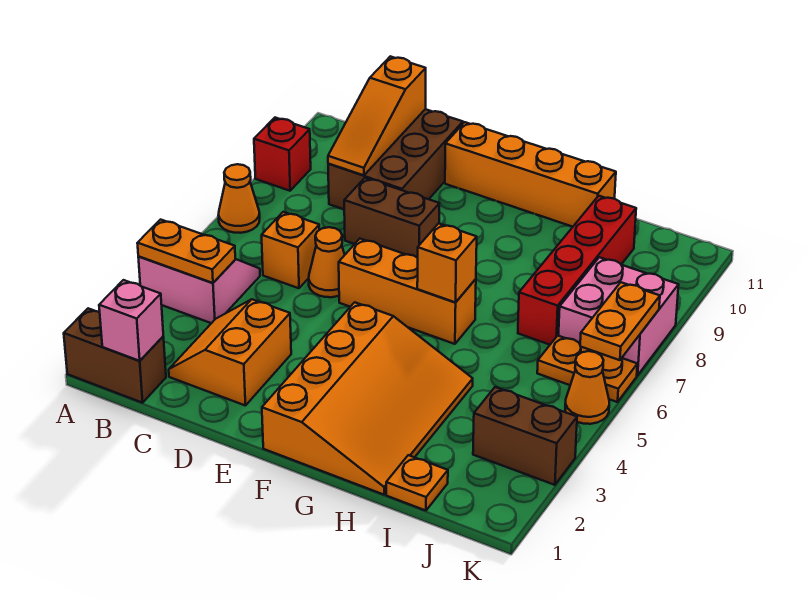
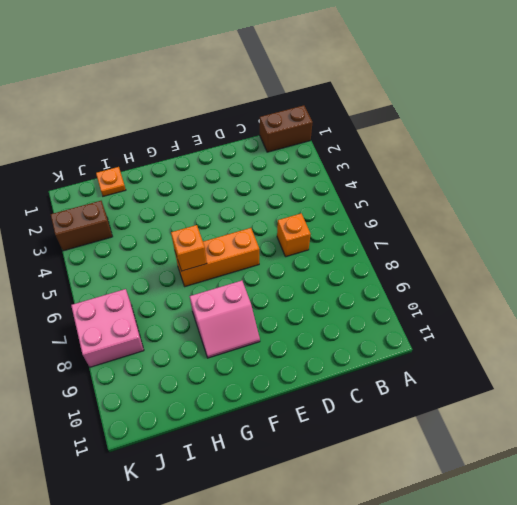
pink slope F8:G9 level 1 top 8 -> pink slope A4:B5 level 1 top 4
none -> orange cone A7 level 1
none -> red brick A9 level 1
none -> orange slope C2:D3 level 1 top D

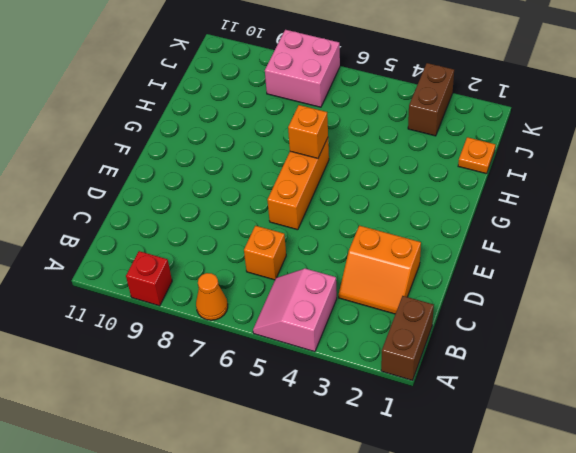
none -> brown brick C9:D11 level 1
none -> orange cone D6 level 1
none -> brown brick D8:E8 level 1

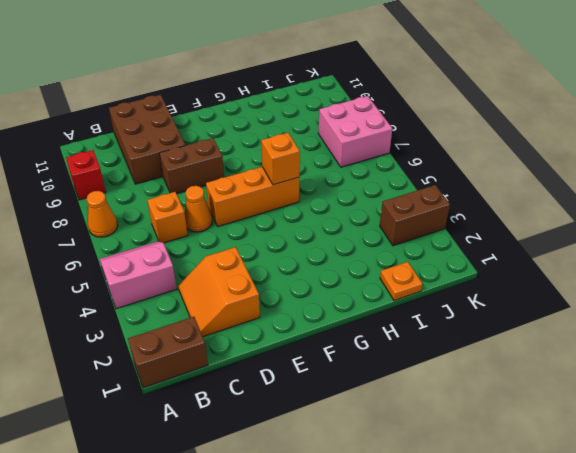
none -> orange brick E11:H11 level 1
none -> orange slope F1:H4 level 1 top F
none -> red brick I7:I10 level 1

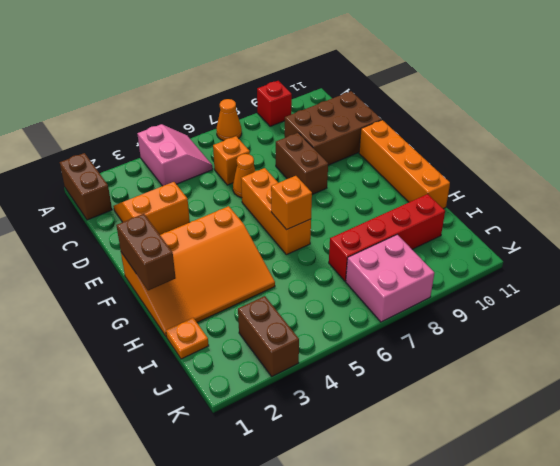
brown brick F1:G1 level 2 -> none
none -> orange plate J6:K6 level 1
none -> orange cone K5 level 1
none -> orange plate A4:B4 level 2

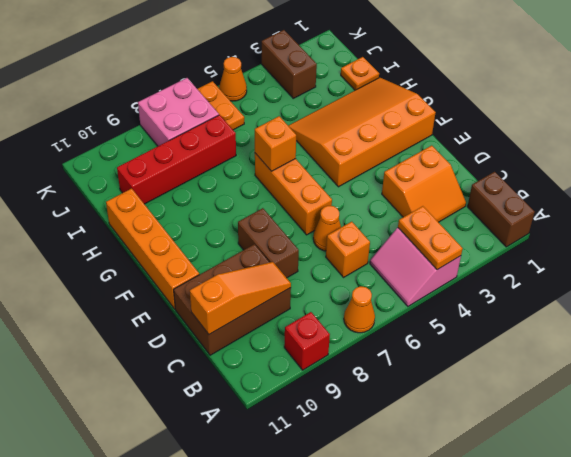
none -> pink brick B1 level 2
none -> orange plate K6:K7 level 2

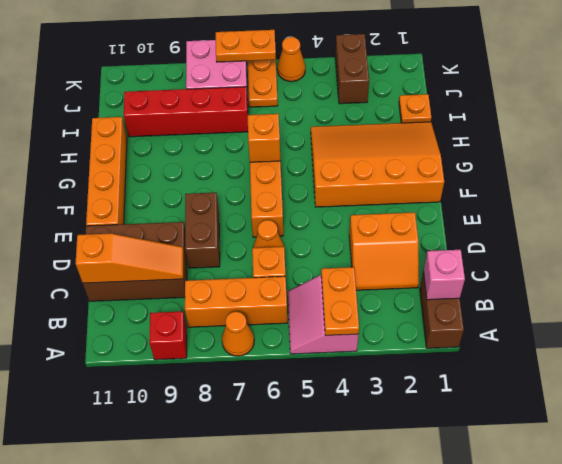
orange brick B6:B8 level 1 -> none

